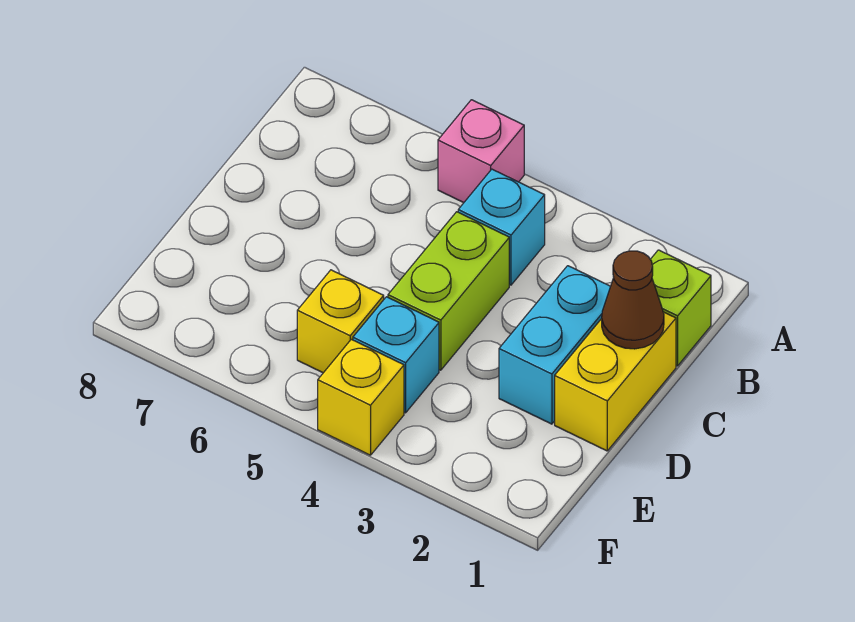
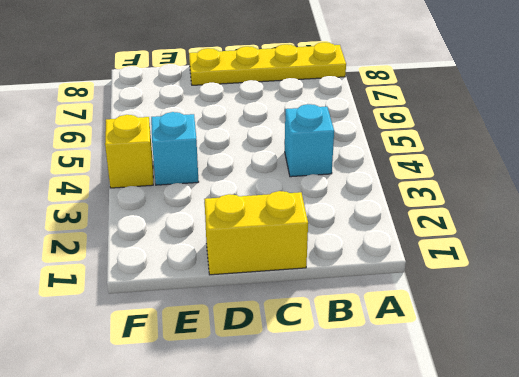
yellow plate A8:D8 level 1 -> none
none -> pink brick A5 level 1
none -> lime brick B1 level 1

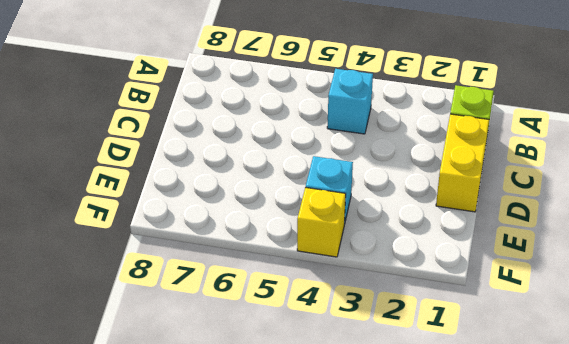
none -> pink brick A5 level 1
none -> cyan brick C2:D2 level 1

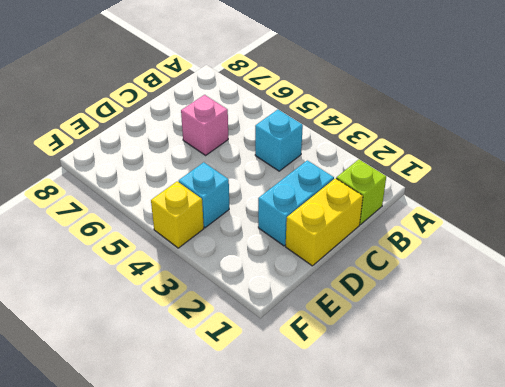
pink brick C6 level 1 -> pink brick A5 level 1
none -> lime brick C4:D4 level 1
none -> yellow brick E5 level 1

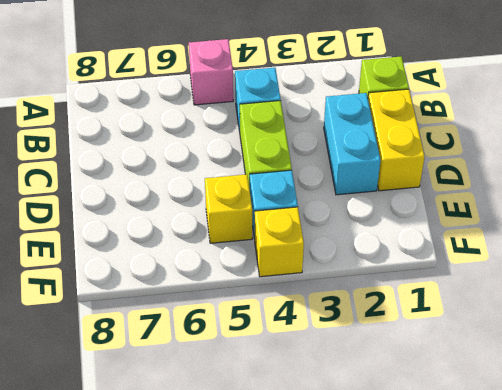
none -> brown cone C1 level 2

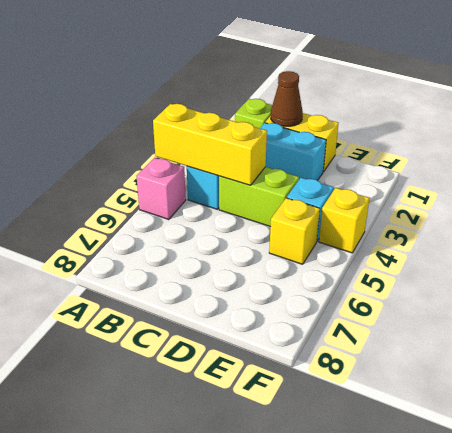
yellow brick A4:C4 level 2 -> none

